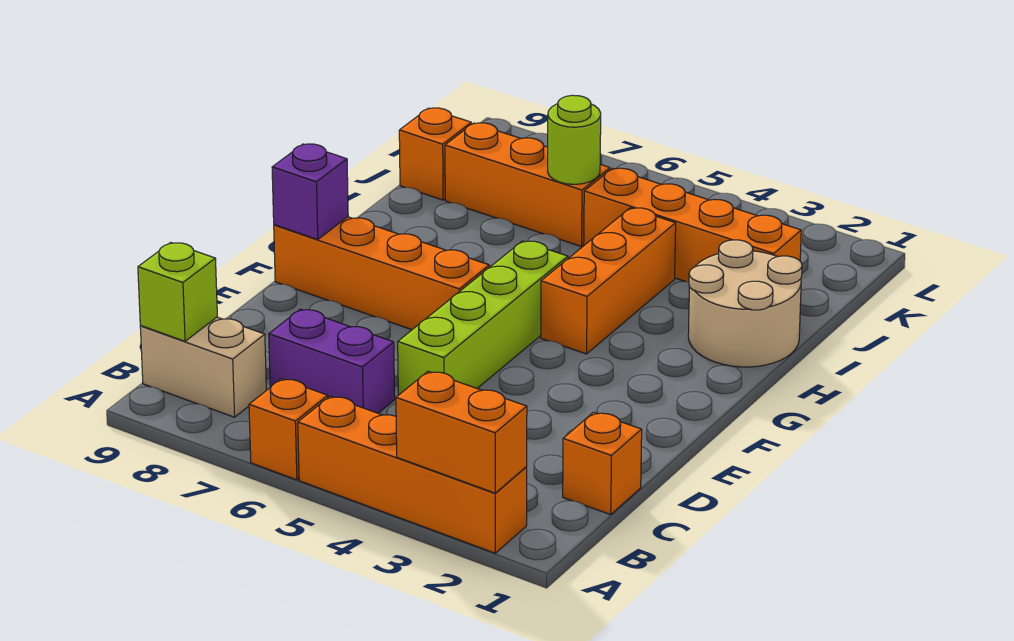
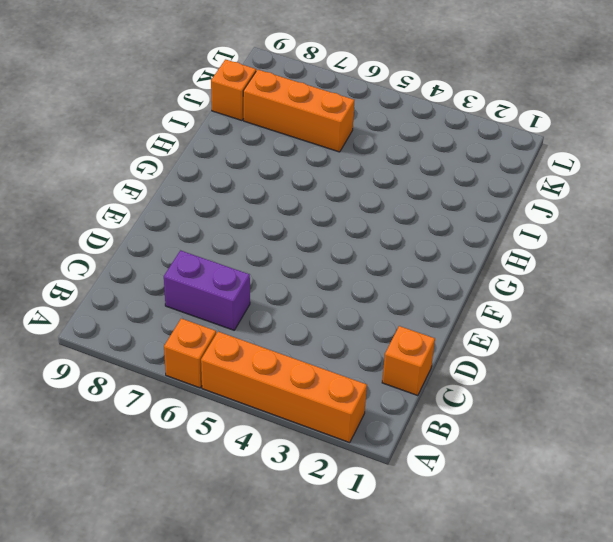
none -> tan brick B8:B9 level 1
none -> lime brick D5:G5 level 1
none -> orange brick F6:F9 level 1

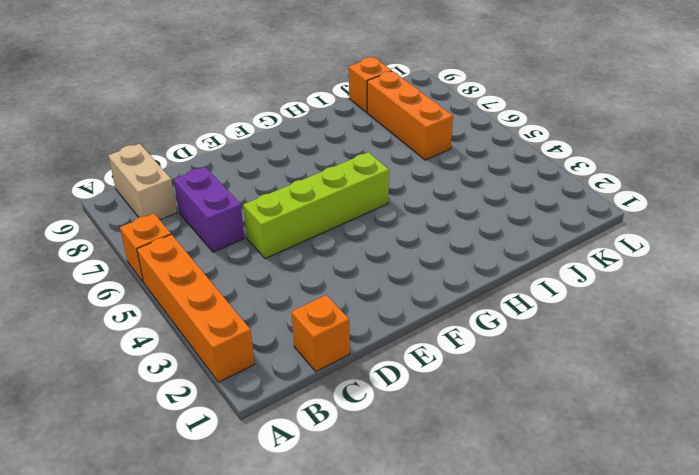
none -> orange brick F6:F9 level 1
none -> orange brick G4:I4 level 1
none -> tan round brick H1:I2 level 1

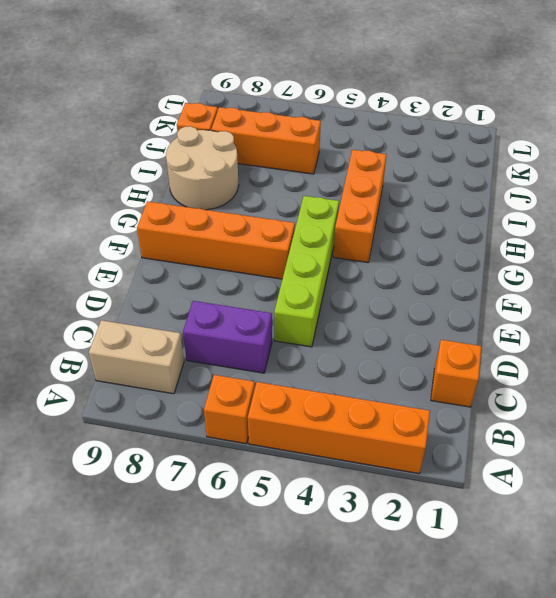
tan round brick H8:I9 level 1 -> tan round brick H1:I2 level 1
none -> orange brick J2:J5 level 1
none -> orange brick A2:A3 level 2
none -> lime brick B9 level 2

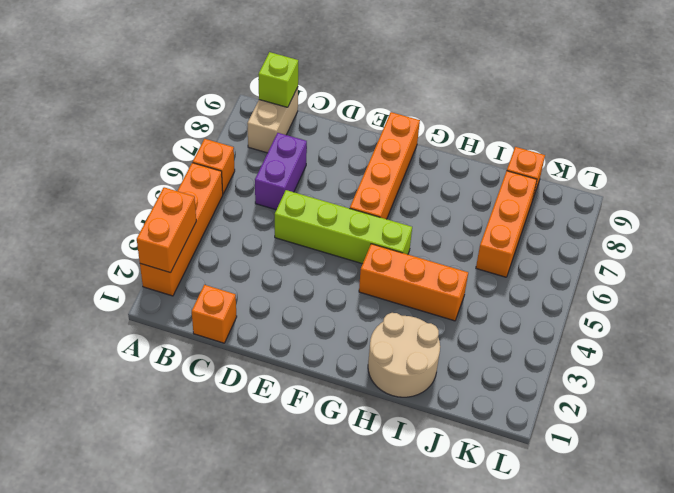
none -> orange brick J2:J5 level 1
none -> purple brick F9 level 2
none -> lime round brick J6 level 2

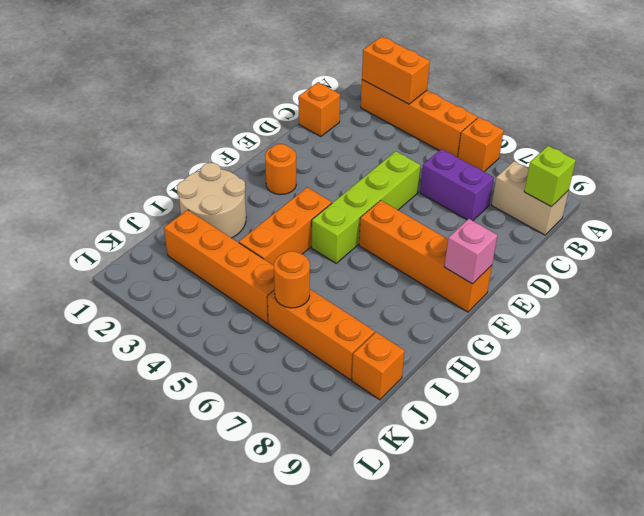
orange round brick F2 level 1 -> none
pink brick F9 level 2 -> purple brick F9 level 2
orange round brick J6 level 2 -> lime round brick J6 level 2

